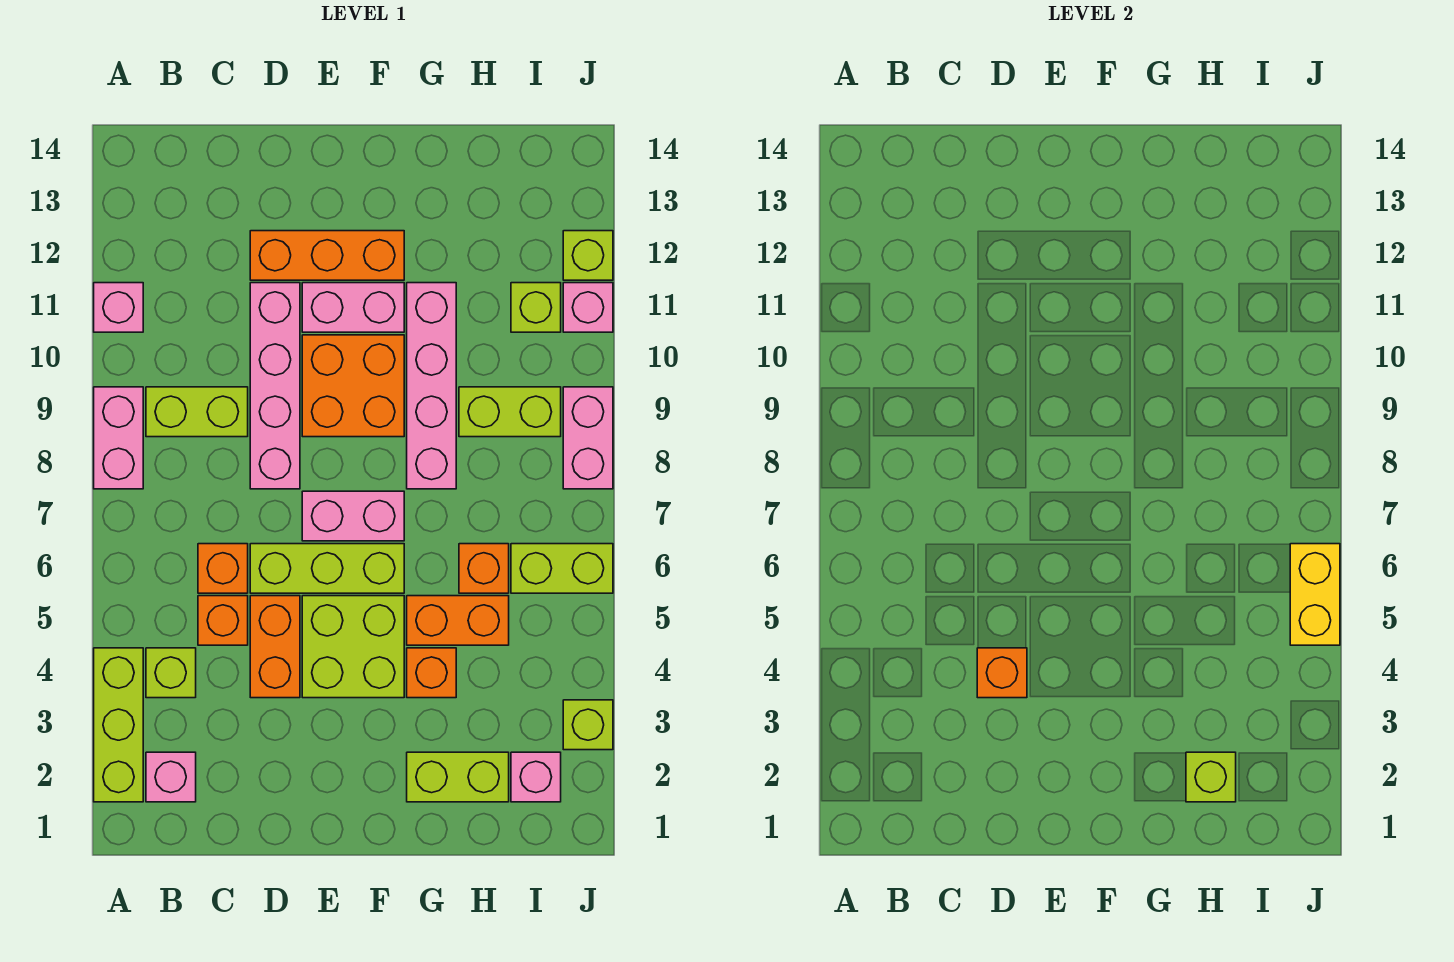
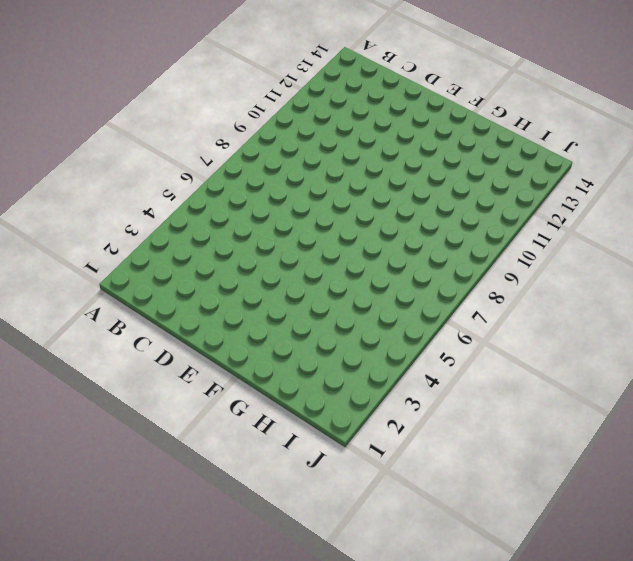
none -> lime brick A2:A4 level 1
none -> pink brick A8:A9 level 1
none -> pink brick A11 level 1
none -> pink brick B2 level 1

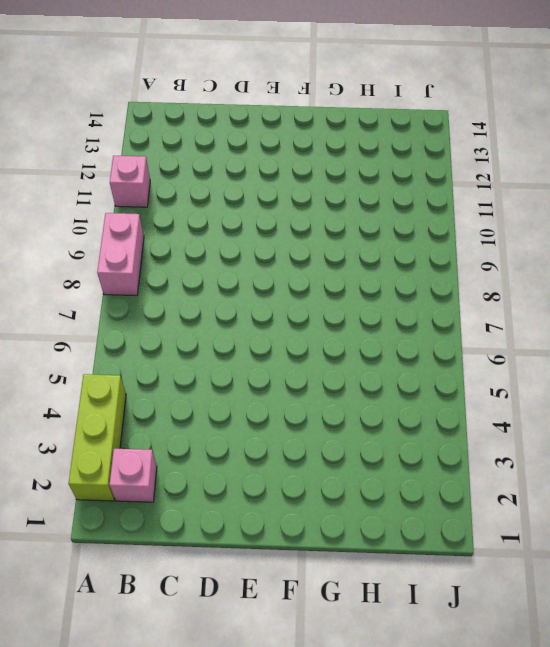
none -> lime brick B4 level 1
none -> lime brick B9:C9 level 1
none -> orange brick C5 level 1
none -> orange brick C6 level 1

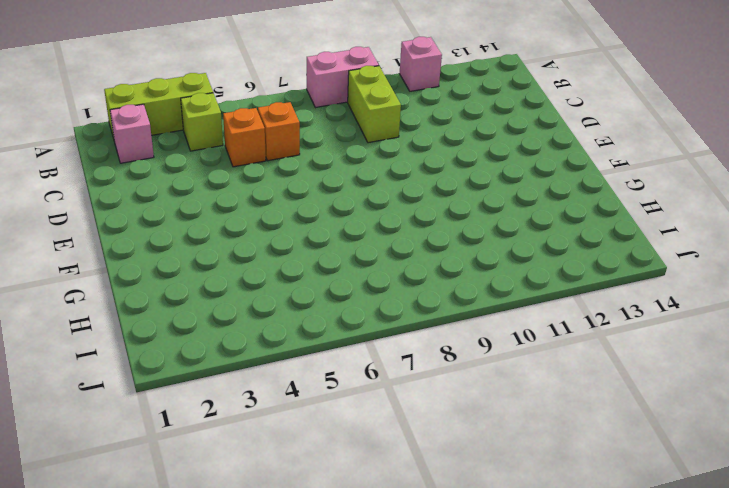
none -> orange brick D4:D5 level 1
none -> lime brick D6:F6 level 1
none -> pink brick D8:D11 level 1
none -> orange brick D12:F12 level 1

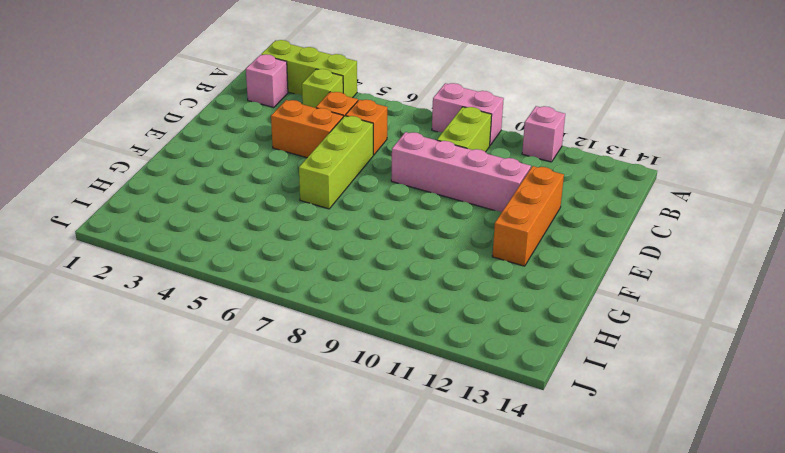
none -> lime brick E4:F5 level 1
none -> pink brick E7:F7 level 1
none -> orange brick E9:F10 level 1
none -> pink brick E11:F11 level 1

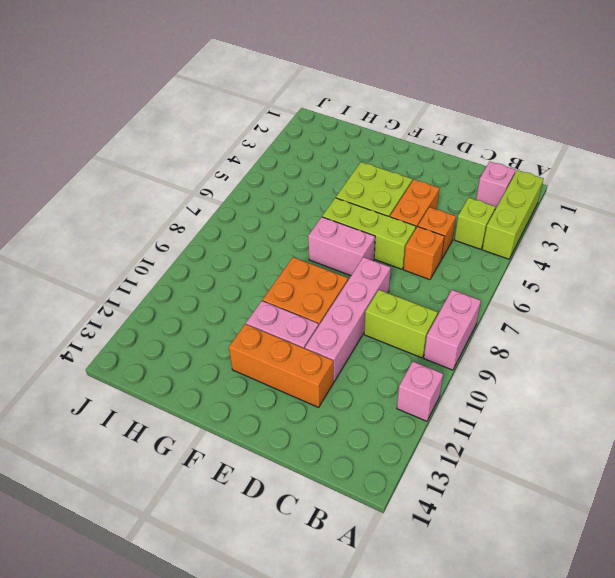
none -> lime brick G2:H2 level 1
none -> orange brick G4 level 1
none -> orange brick G5:H5 level 1
none -> pink brick G8:G11 level 1

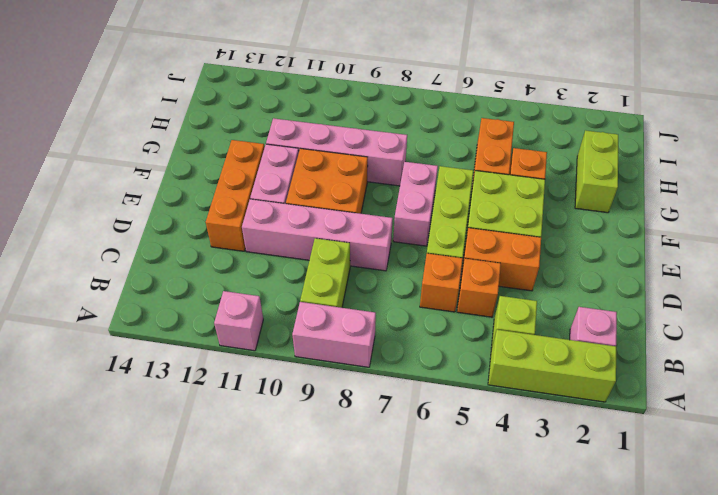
none -> orange brick H6 level 1
none -> lime brick H9:I9 level 1
none -> pink brick I2 level 1
none -> lime brick I6:J6 level 1

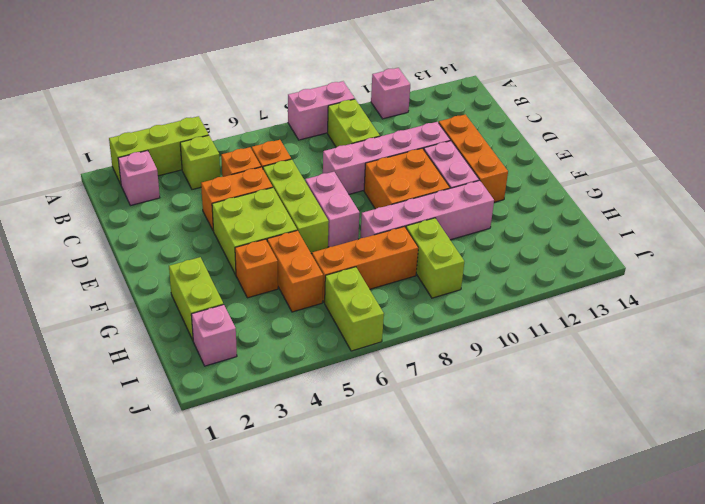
orange brick H6:H8 level 1 -> orange brick H6 level 1
none -> lime brick I11 level 1
none -> lime brick J3 level 1
none -> pink brick J8:J9 level 1
none -> pink brick J11 level 1

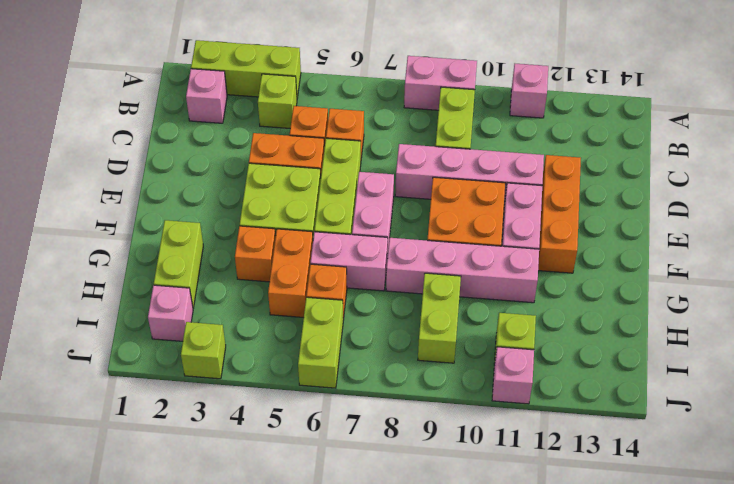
pink brick G6:G7 level 1 -> pink brick J8:J9 level 1
none -> lime brick J12 level 1
none -> orange brick D4 level 2
none -> lime brick H2 level 2
none -> yellow brick J5:J6 level 2

